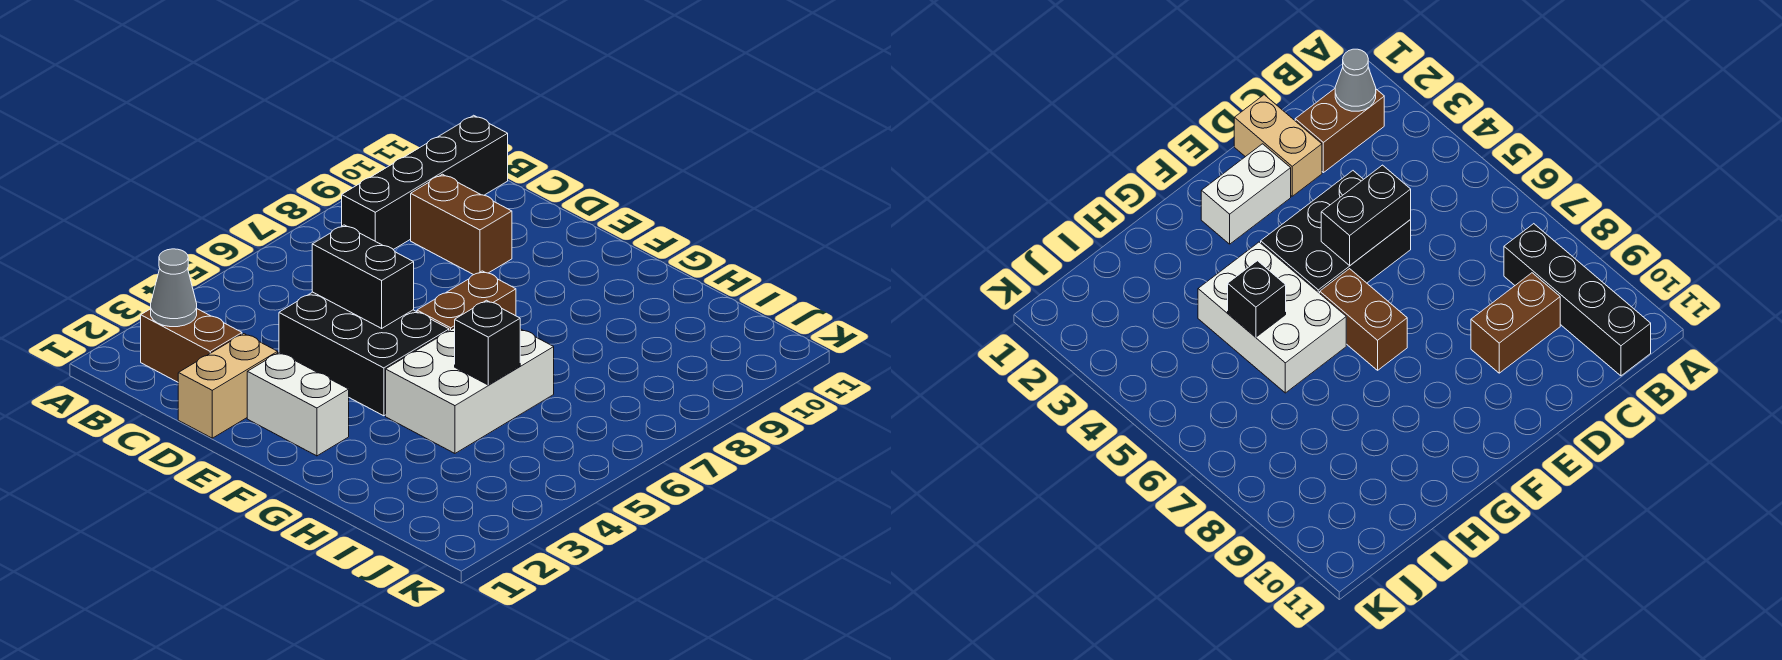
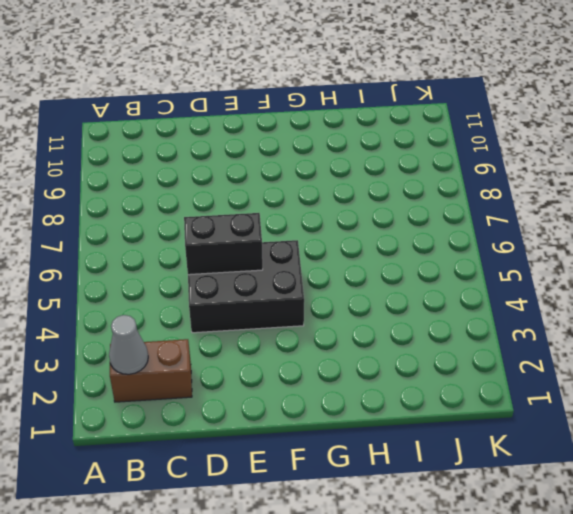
none -> black brick B8:B11 level 1
none -> brown brick C9:D9 level 1

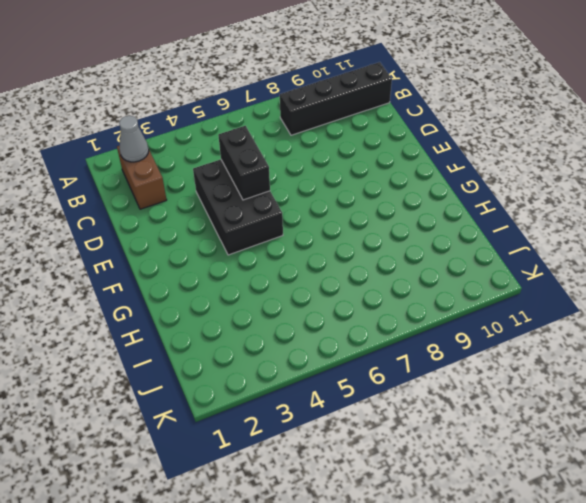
none -> brown brick C9:D9 level 1
none -> tan brick D1:D2 level 1

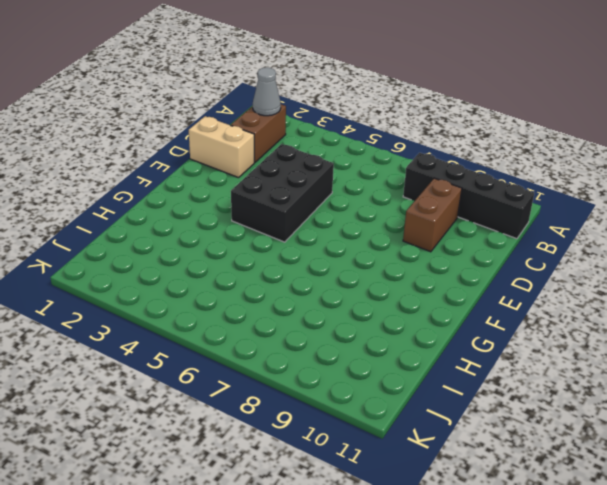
none -> white brick E2:F2 level 1
none -> brown brick F6:F7 level 1

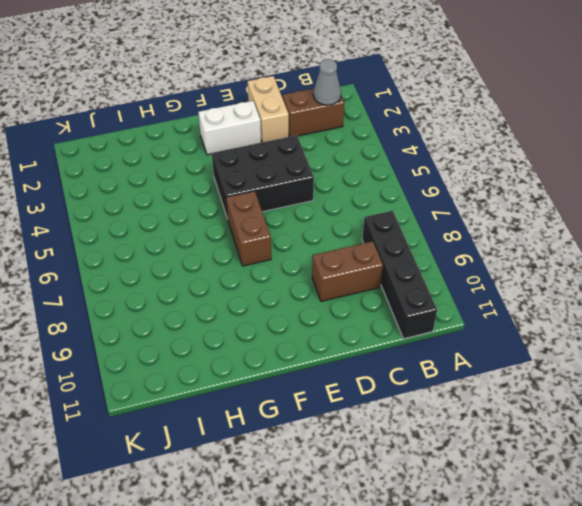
none -> white brick G4:H6 level 1
none -> black brick D5:E5 level 2

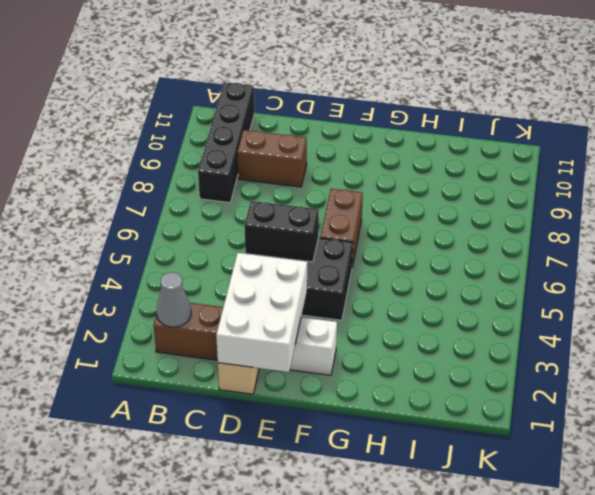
white brick D1:E3 level 2 -> white brick G4:H6 level 1
none -> black brick H5 level 2

